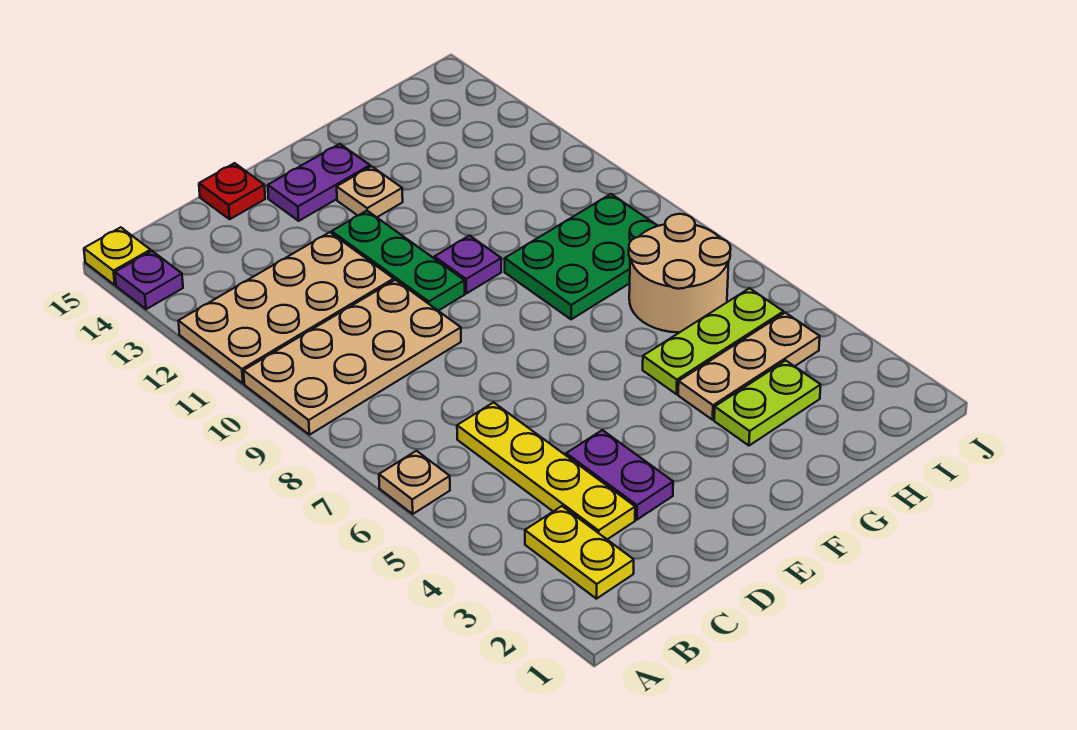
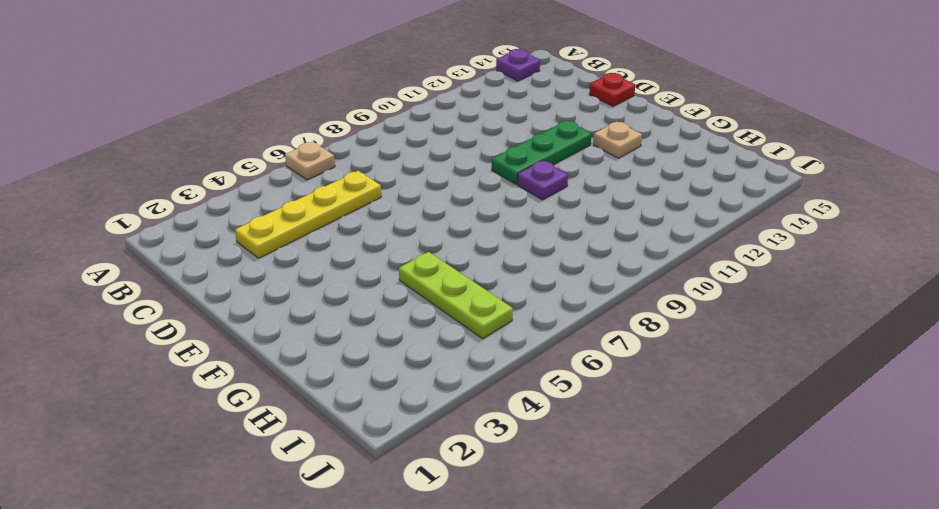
none -> tan plate A9:D10 level 1
none -> tan plate A11:D12 level 1
none -> yellow plate A15 level 1

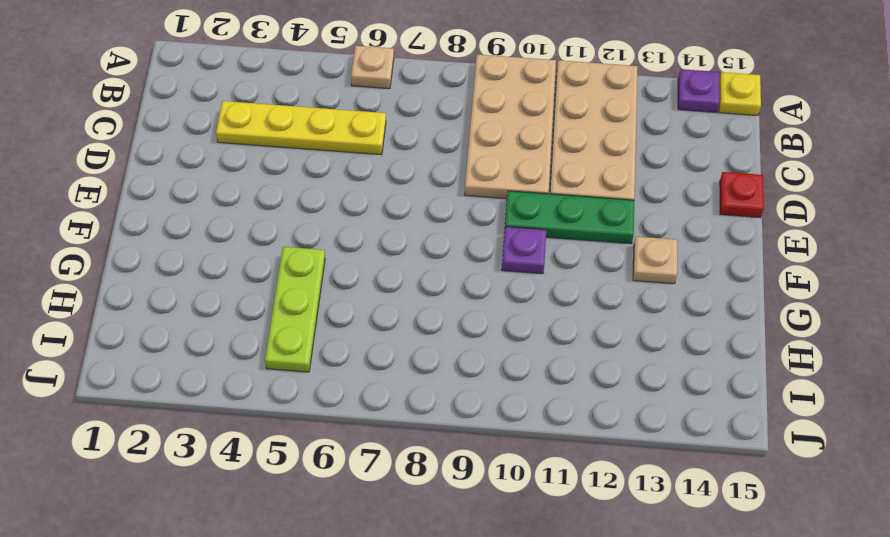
none -> yellow plate B2:B3 level 1
none -> purple plate D3:D4 level 1
none -> purple plate E14:F14 level 1

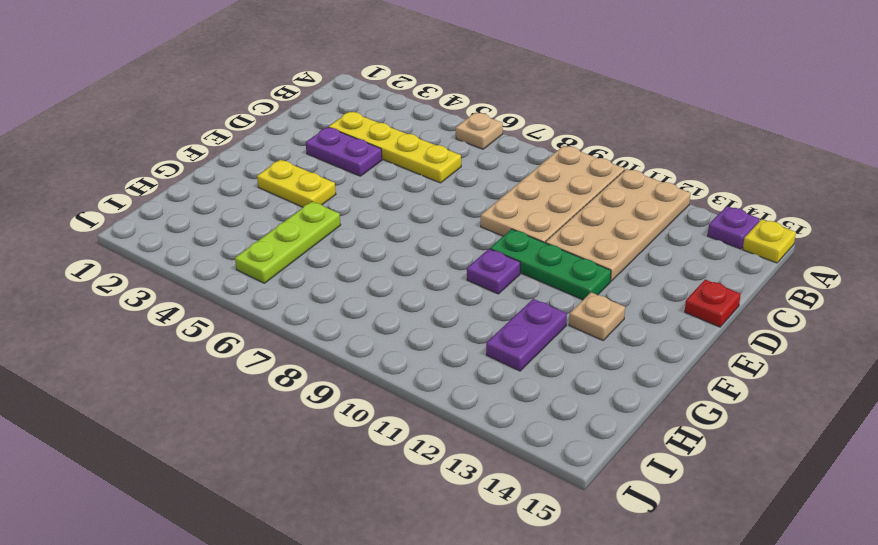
yellow plate F3:F4 level 1 -> yellow plate B2:B3 level 1
purple plate G12:H12 level 1 -> purple plate E14:F14 level 1
none -> lime plate G3:H3 level 1
none -> tan plate G4:I4 level 1
none -> green plate G8:I9 level 1

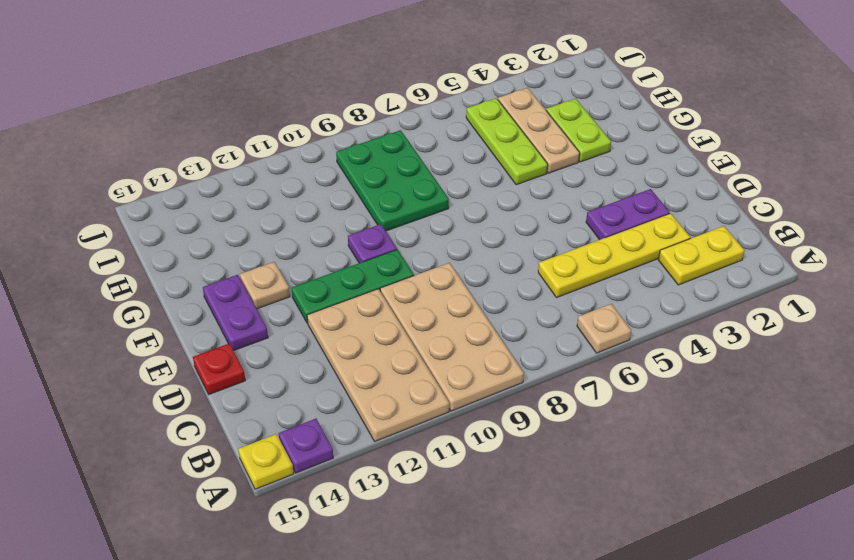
none -> tan round brick H6:I7 level 1

